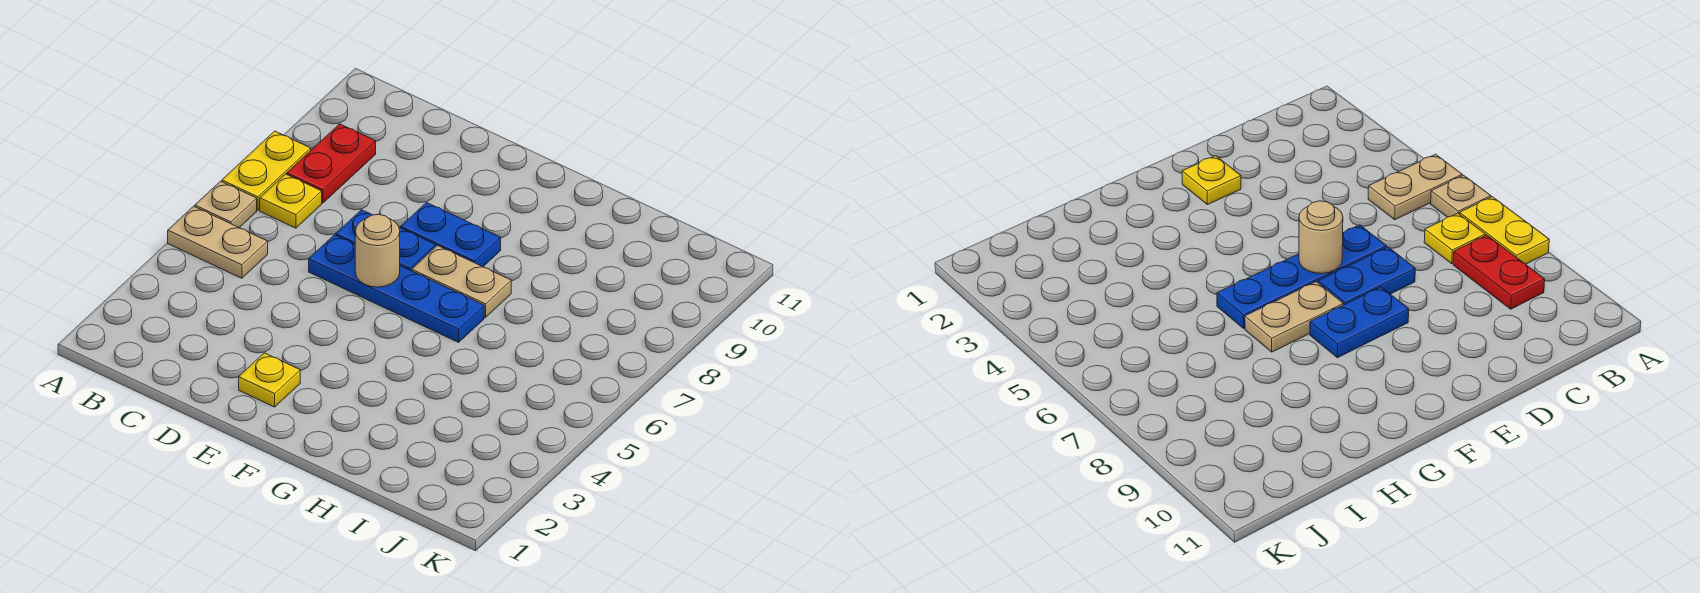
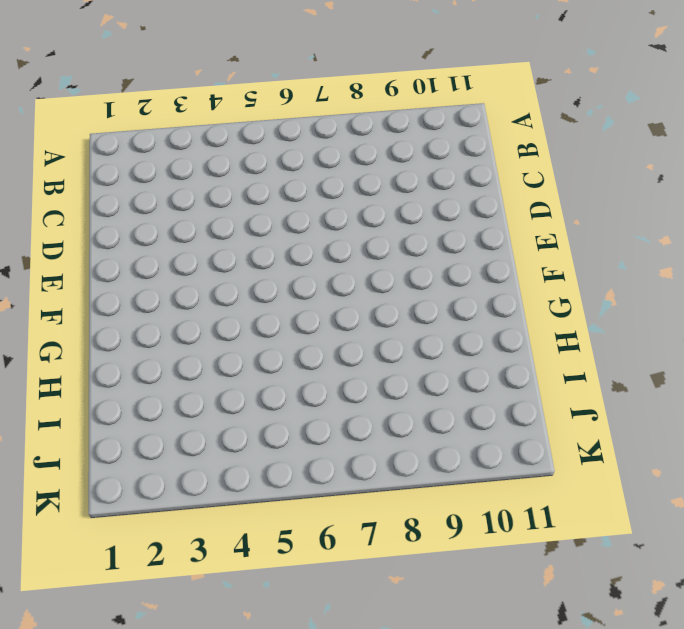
none -> tan plate A5:B5 level 1
none -> tan plate A6 level 1

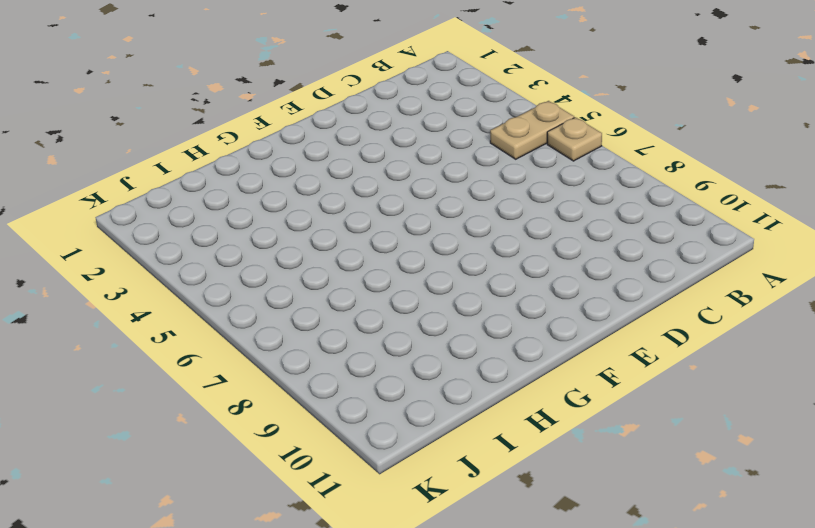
none -> yellow plate A7:A8 level 1
none -> yellow plate B7 level 1

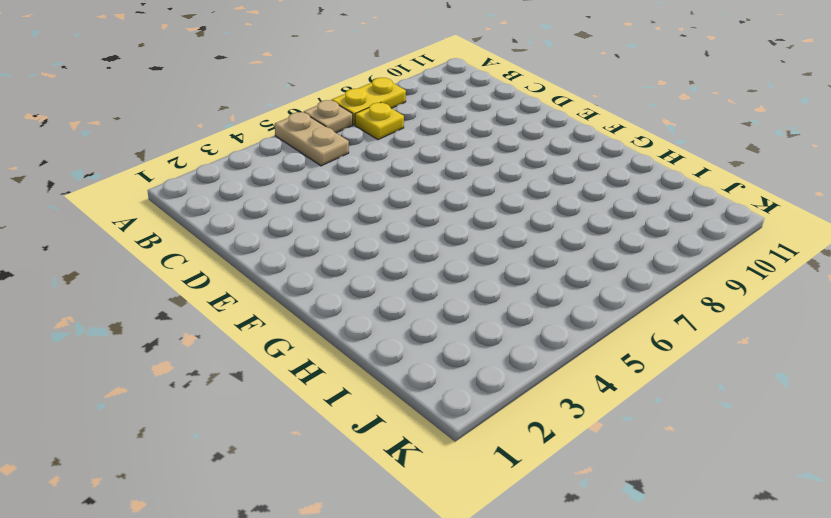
none -> red plate B8:B9 level 1
none -> blue plate D6:G6 level 1

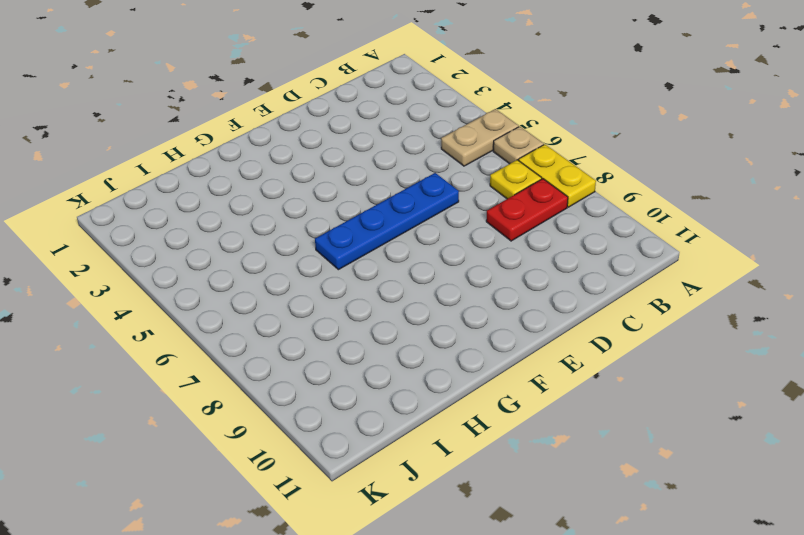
red plate B8:C8 level 1 -> red plate B8:B9 level 1
none -> blue plate D7:E7 level 1
none -> yellow plate E2 level 1

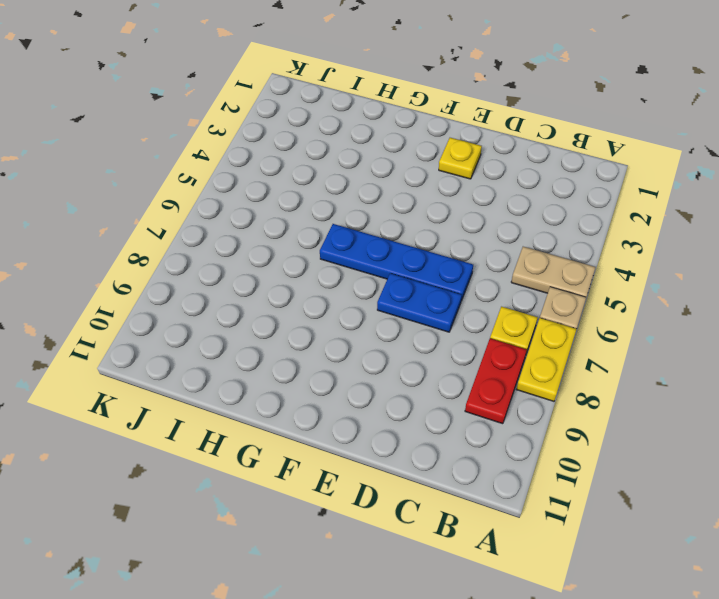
none -> blue plate E8:F8 level 1
none -> tan plate F7:G7 level 1

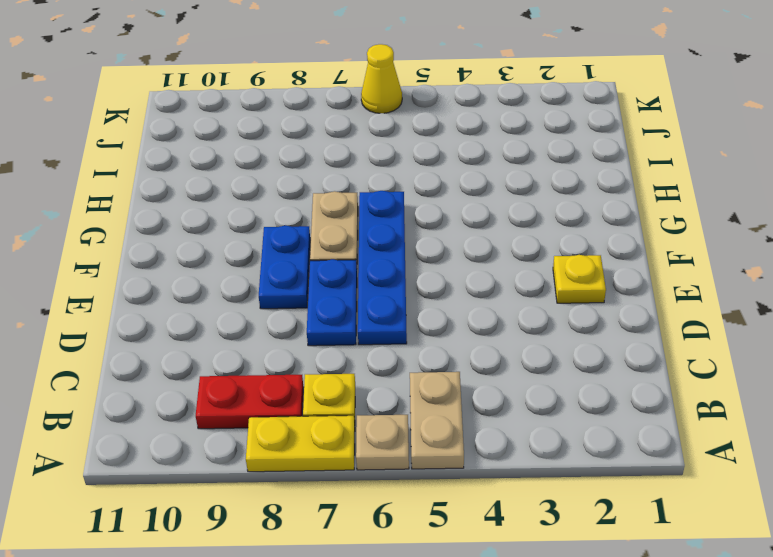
yellow cone K6 level 1 -> none
none -> tan round brick E6 level 2

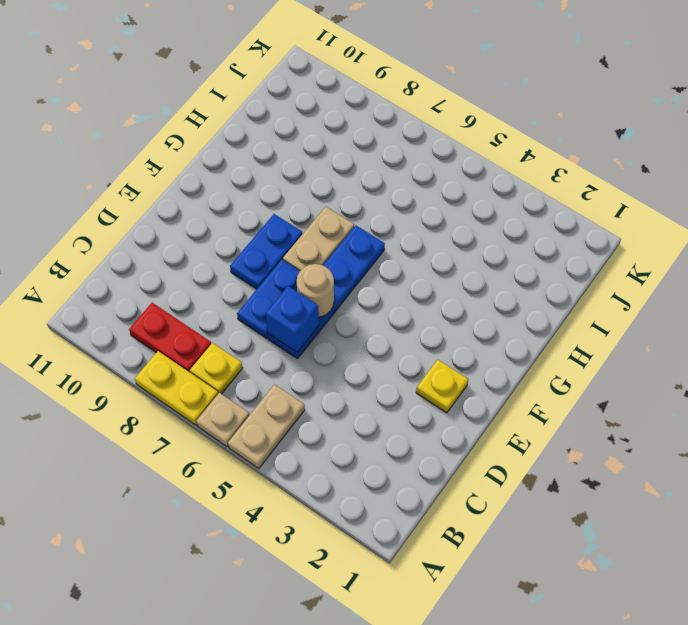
blue brick D6 level 2 -> none

